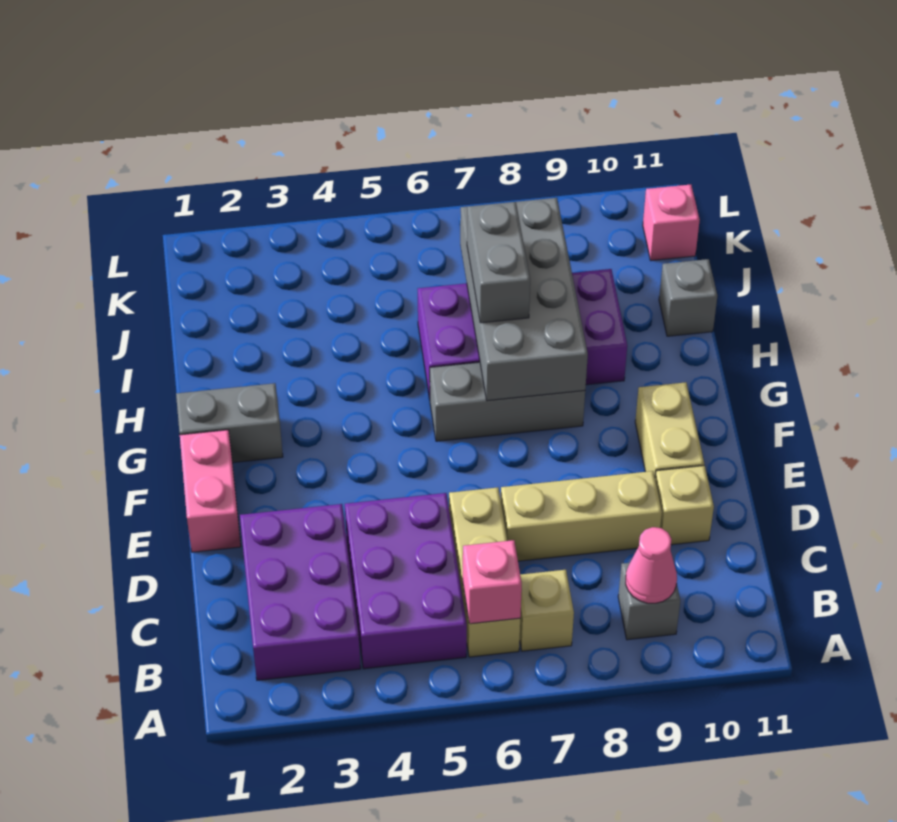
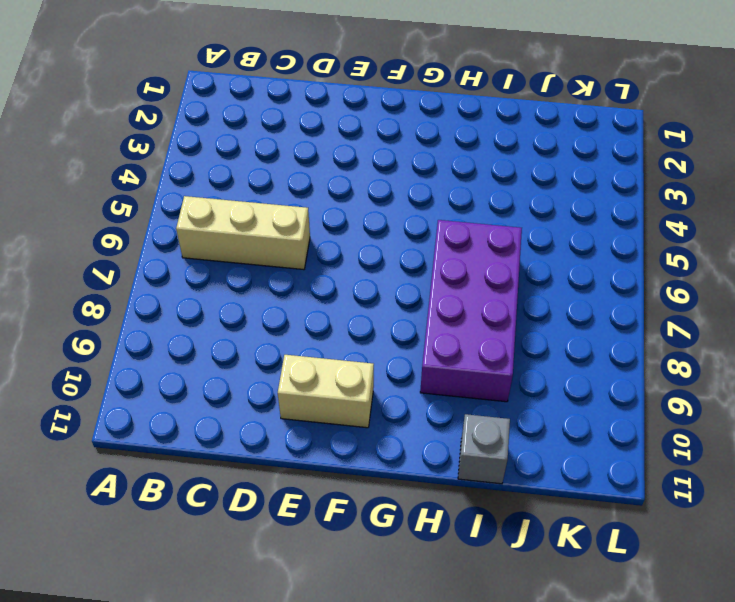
none -> purple brick B2:D3 level 1
none -> purple brick B4:D5 level 1
none -> tan brick B7 level 1

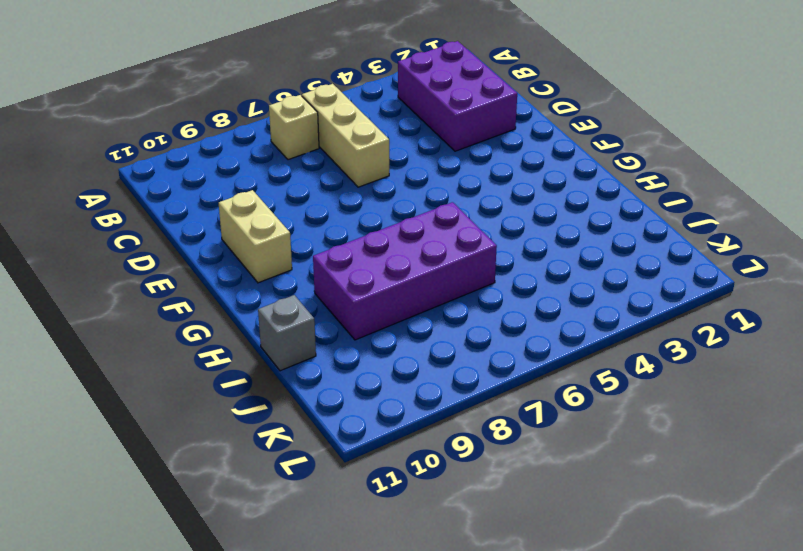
none -> purple brick B4:D5 level 1
none -> grey brick B9 level 1
none -> tan brick D7:D9 level 1

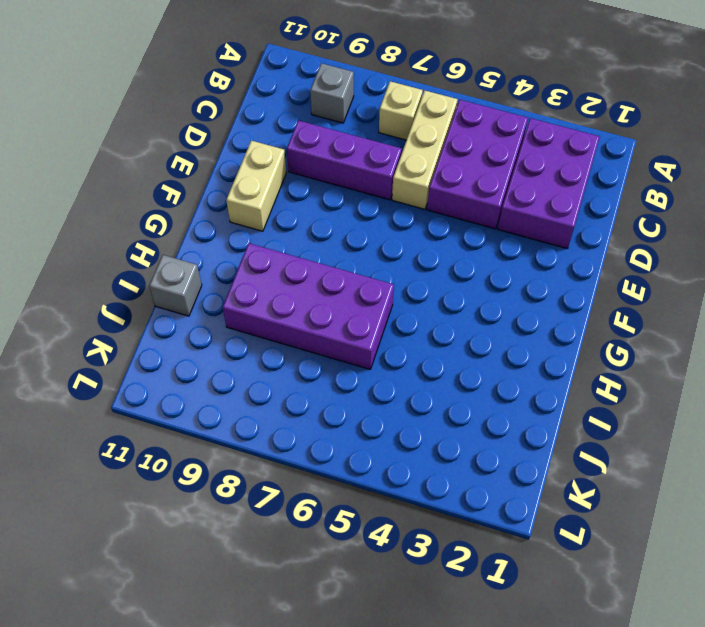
purple brick D7:D9 level 1 -> tan brick D7:D9 level 1
none -> tan brick D10 level 1
none -> pink brick E1:F1 level 1
none -> grey brick G1:G2 level 1

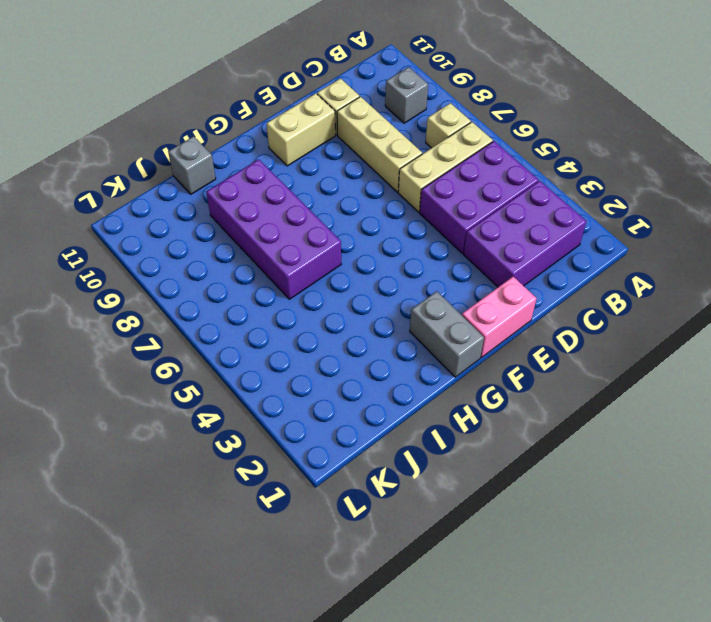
none -> grey brick G6:G8 level 1
none -> pink brick K11 level 1
none -> pink brick B6 level 2

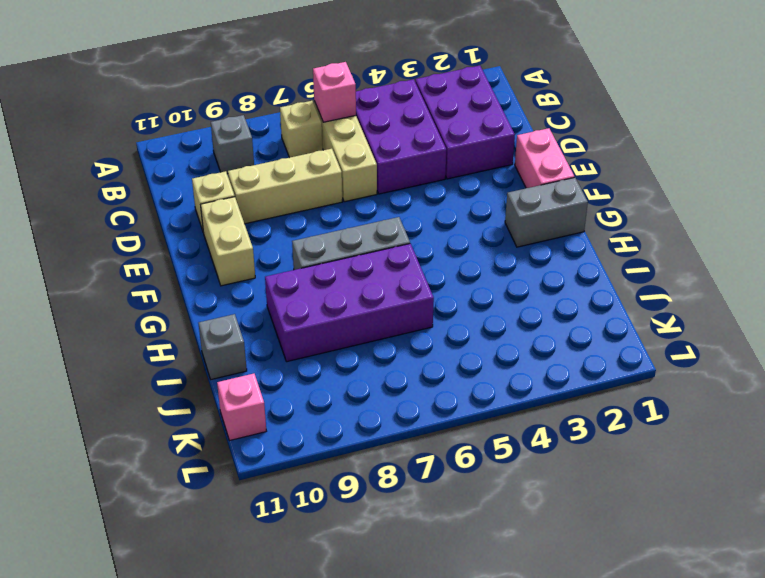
none -> pink cone B9 level 2
none -> grey brick G7:J8 level 2
none -> grey brick H7:I7 level 3

